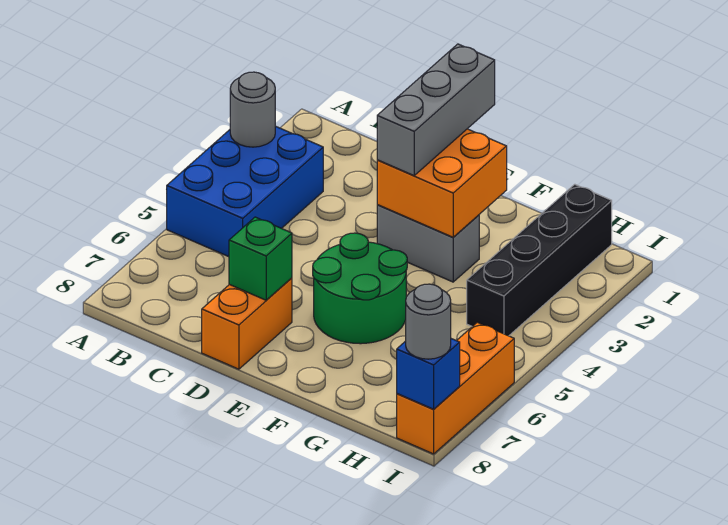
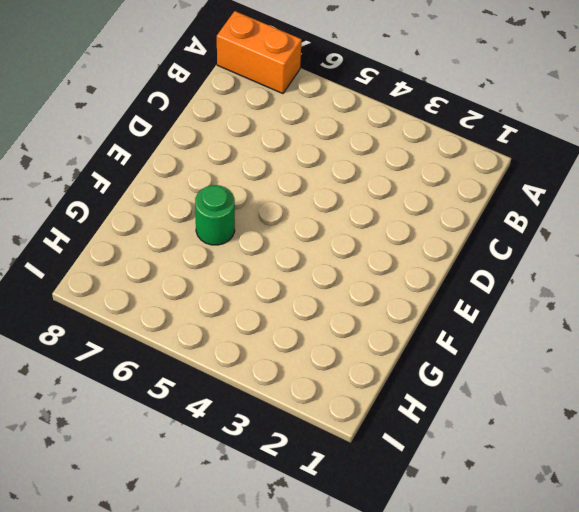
orange brick A7:A8 level 1 -> orange brick D7:D8 level 1
green round brick F6 level 1 -> green round brick E5:F6 level 1
none -> blue brick A3:B5 level 1
none -> grey brick E3:F3 level 1
none -> black brick H1:H4 level 1

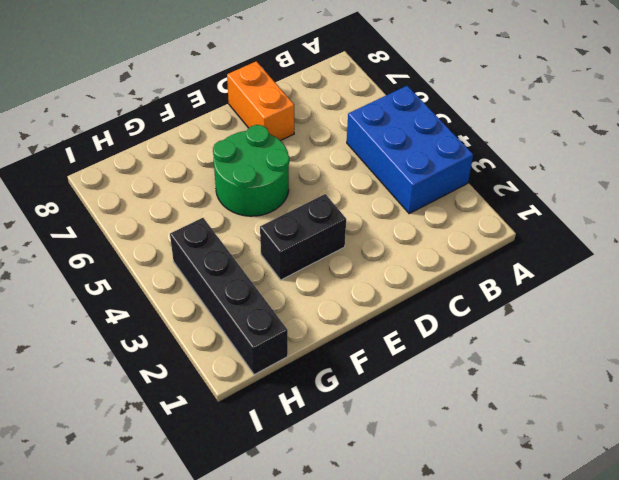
black brick E3:F3 level 1 -> grey brick E3:F3 level 1
none -> orange brick I6:I8 level 1
none -> grey round brick A3 level 2
none -> green brick D7 level 2

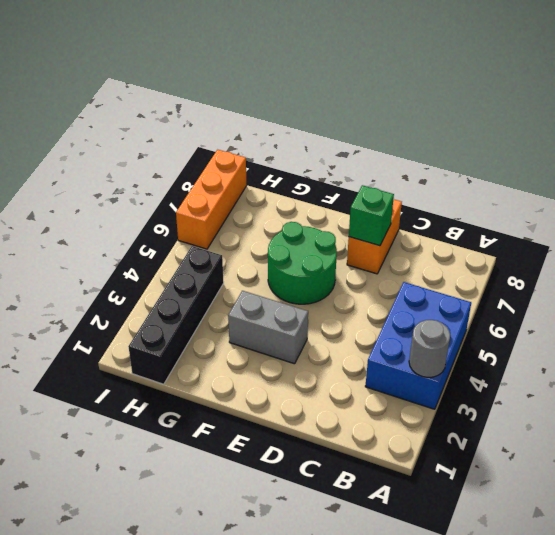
none -> orange brick E2:F3 level 2
none -> blue brick I8 level 2
none -> grey brick E1:E3 level 3

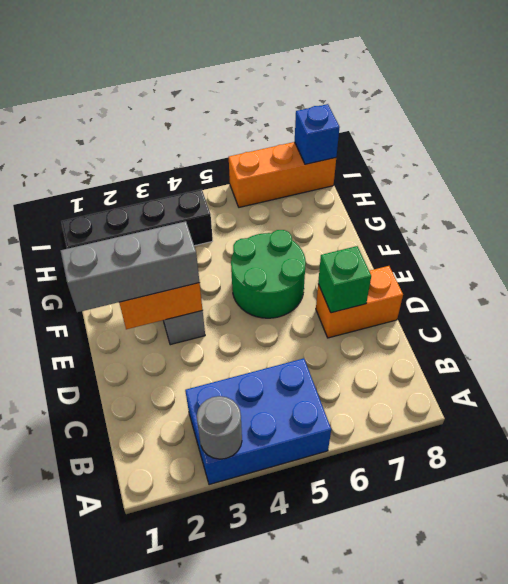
none -> grey round brick I8 level 3

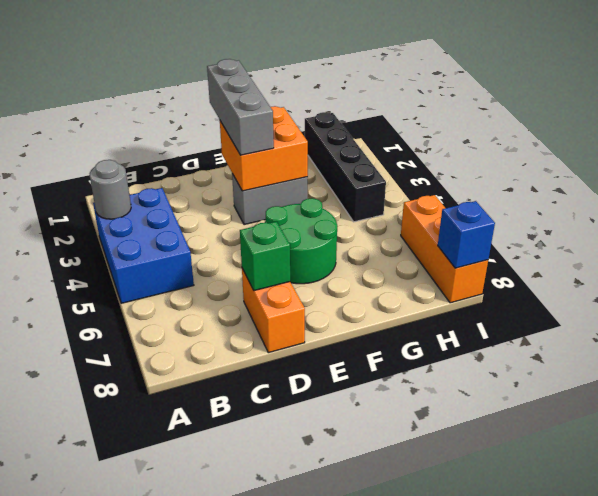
none -> grey round brick I8 level 3

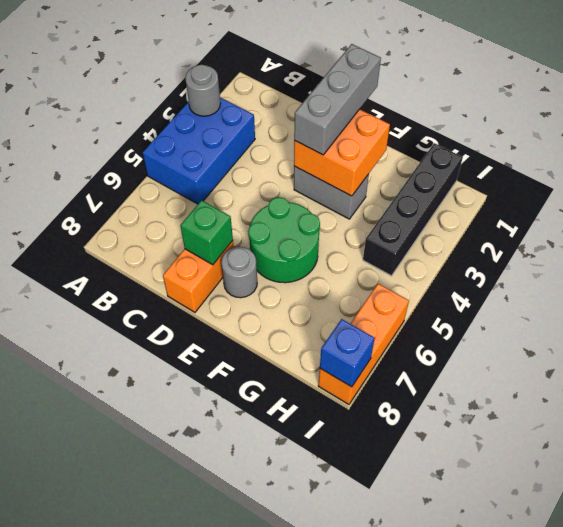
grey round brick E7 level 1 -> grey round brick I8 level 3

